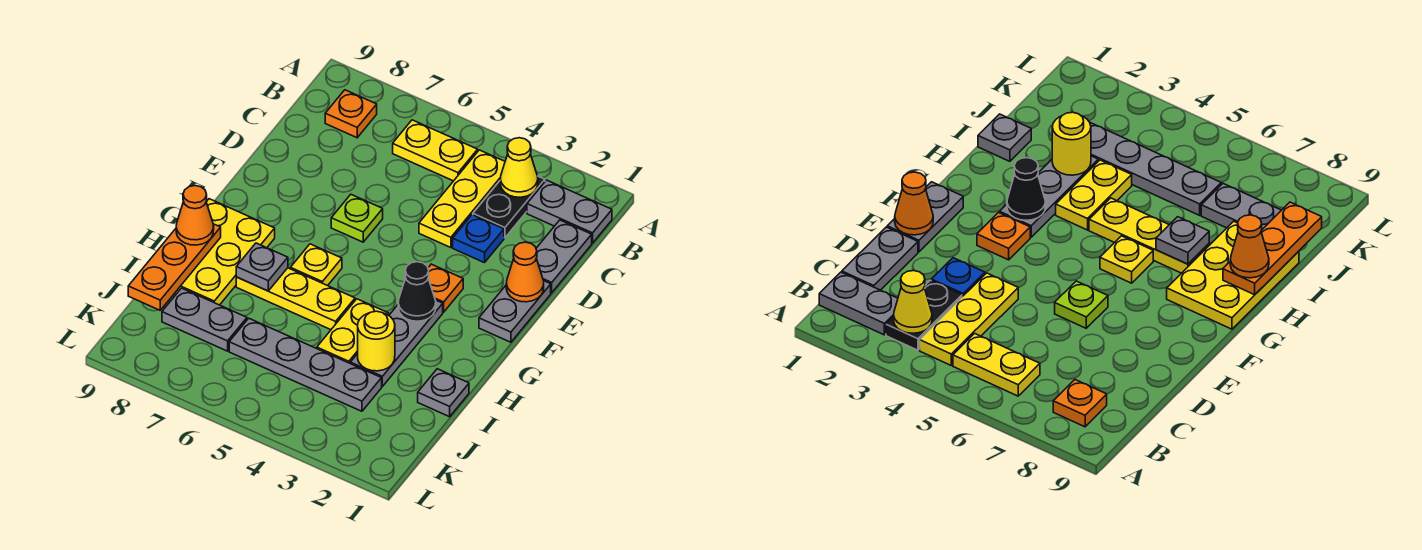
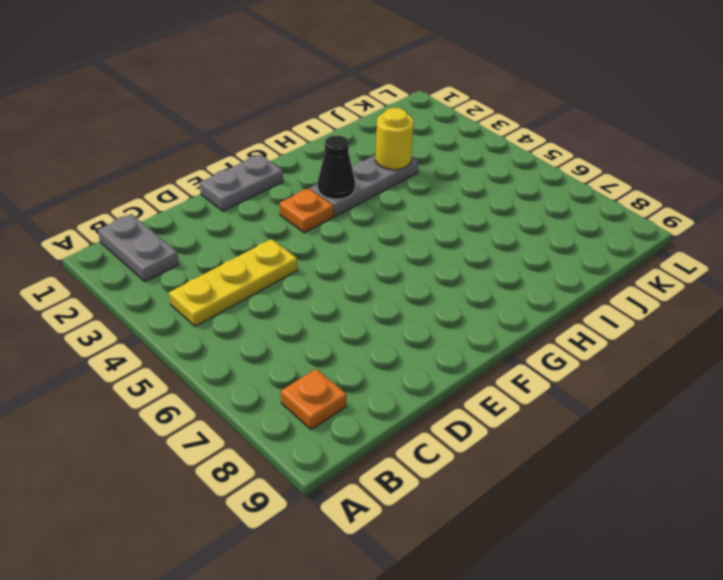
none -> black plate B3:C3 level 1
none -> yellow plate B5:B6 level 1
none -> grey plate C1:D1 level 1

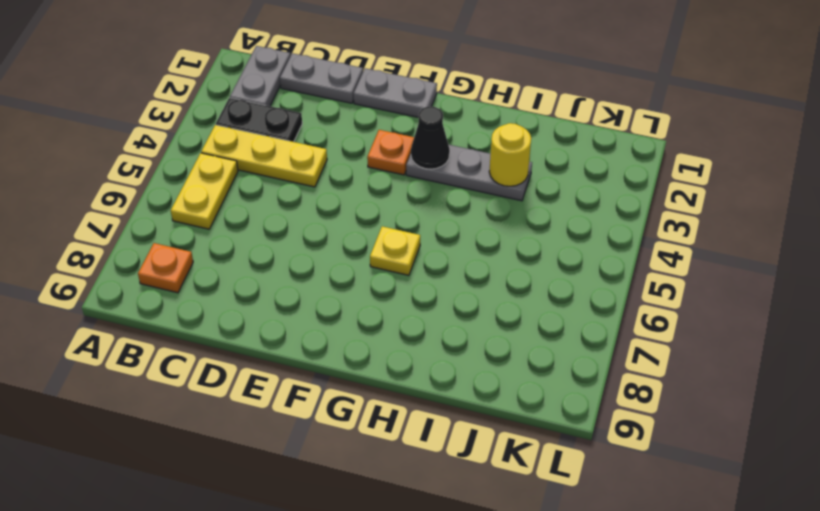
none -> blue plate D3 level 1
none -> lime plate E6 level 1
none -> yellow plate G8:I9 level 1

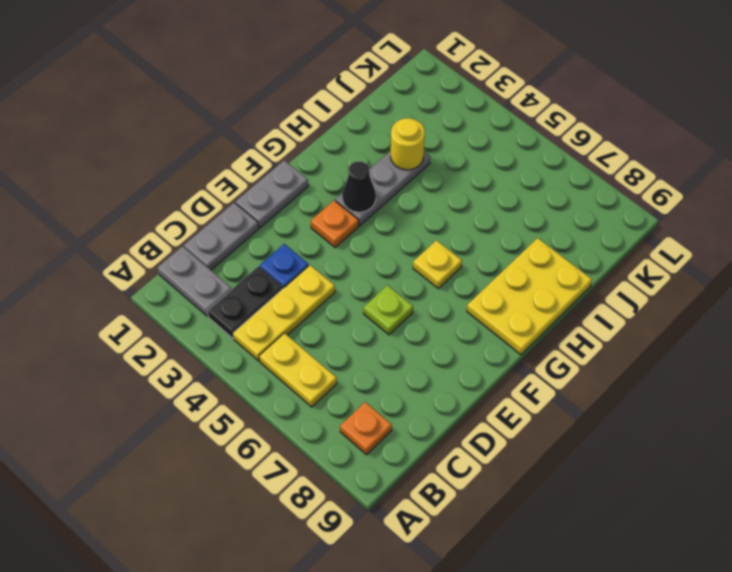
none -> yellow plate H4:I4 level 1
none -> yellow plate H5:H7 level 1
none -> grey plate I1 level 1

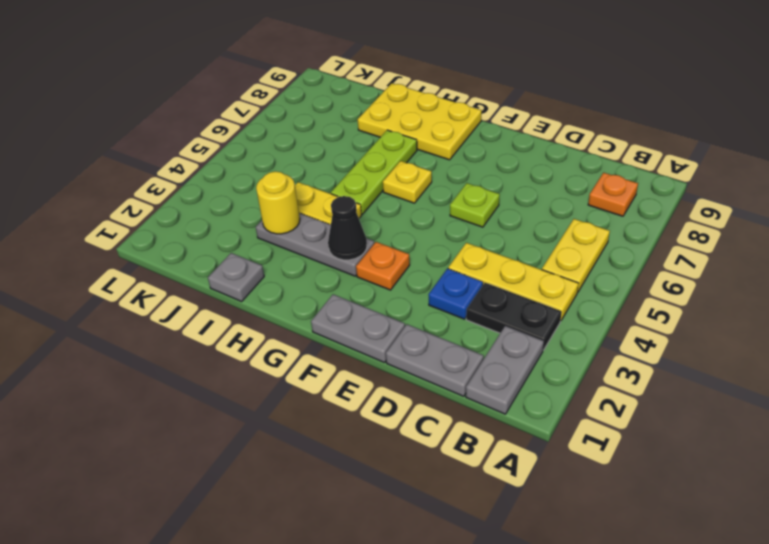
lime plate H5:H7 level 1 -> yellow plate H5:H7 level 1
none -> grey plate J3:J6 level 1
none -> grey plate J7:J8 level 1
none -> yellow cone B3 level 2

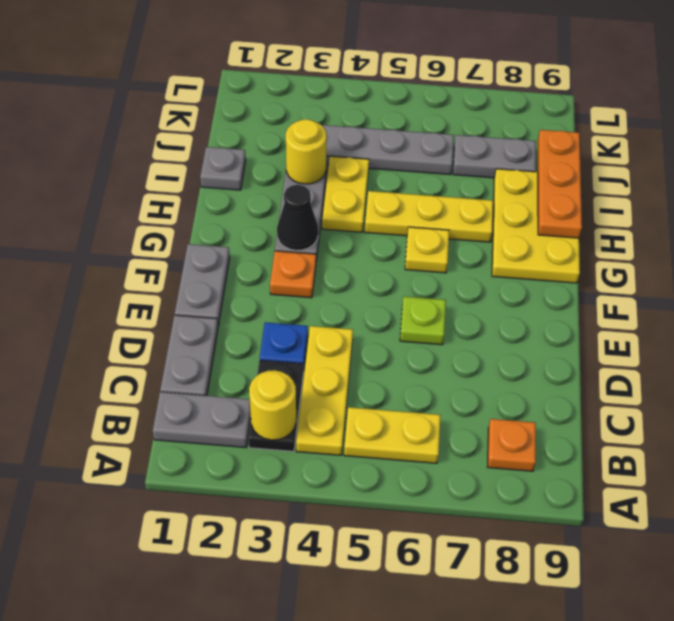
yellow round brick B3 level 2 -> yellow cone B3 level 2
none -> orange cone E1 level 2
none -> grey plate H7 level 2
none -> orange cone H9 level 3

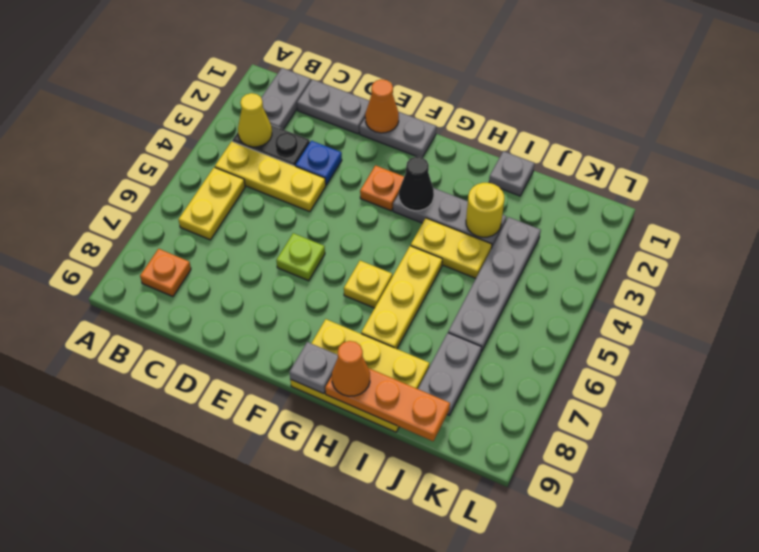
grey plate G9 level 2 -> grey plate H7 level 2

